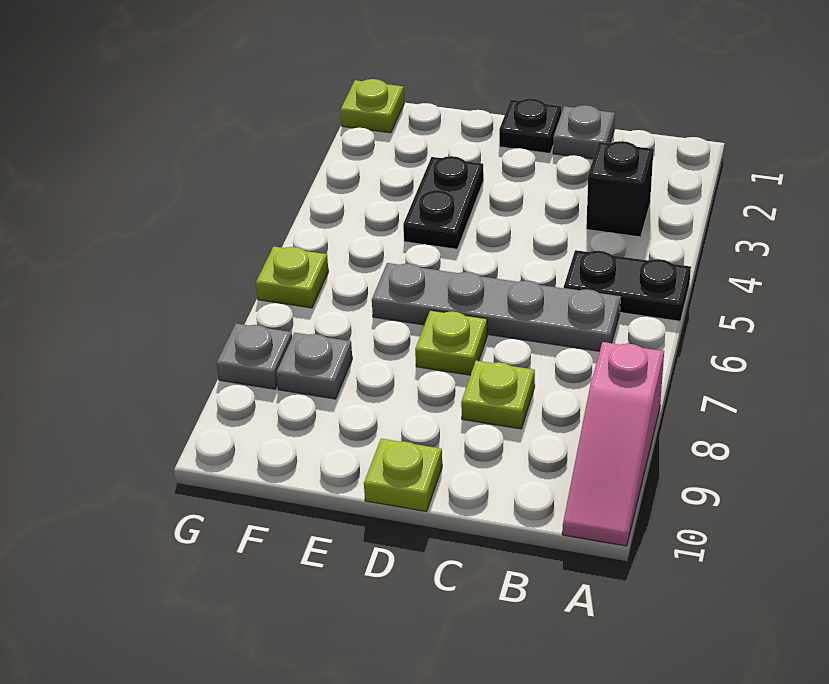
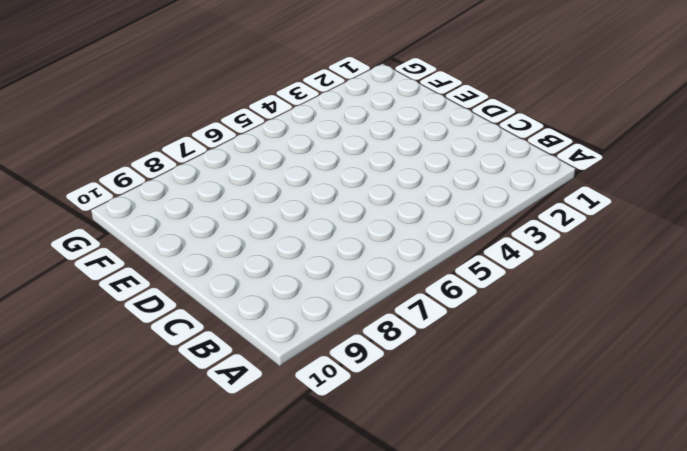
none -> black plate A5:B5 level 1
none -> pink slope A8:A10 level 1 top 8
none -> black brick B3 level 1

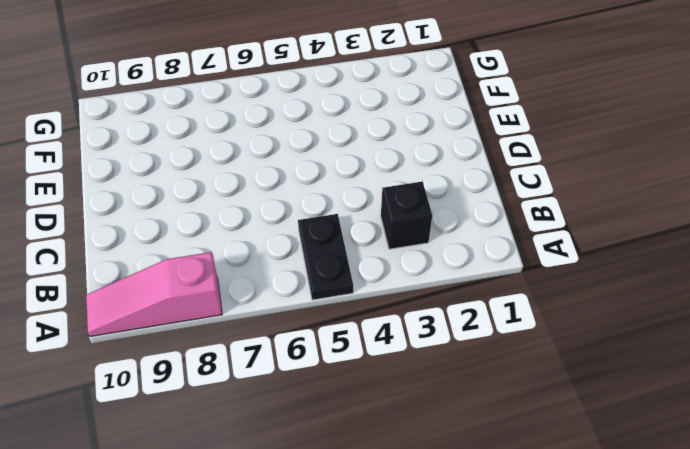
none -> grey plate B6:E6 level 1
none -> grey plate C1 level 1
none -> lime plate C8 level 1

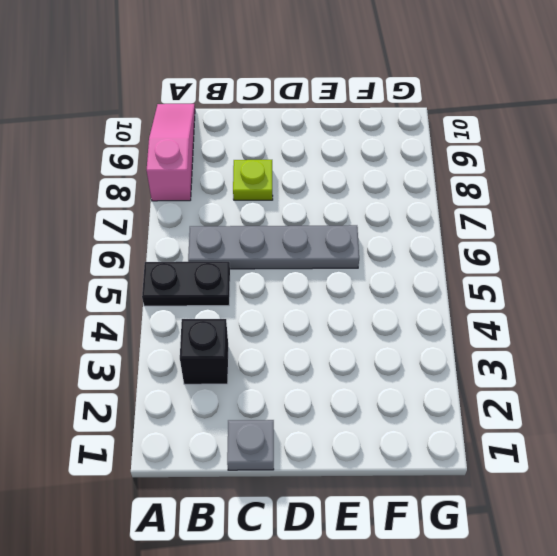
none -> black plate D1 level 1
none -> lime plate D7 level 1
none -> lime plate D10 level 1

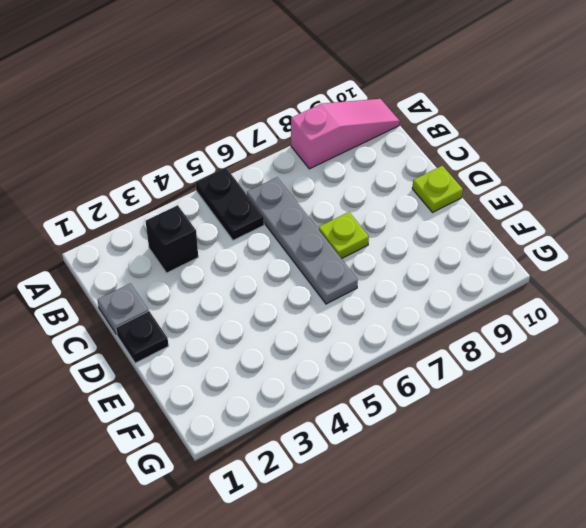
none -> lime plate C8 level 1
none -> black plate E3:E4 level 1
none -> grey plate F8 level 1

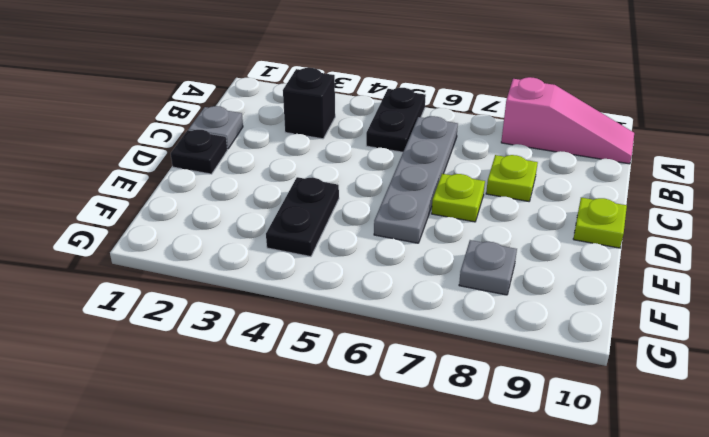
black plate E4:F4 level 1 -> black plate E3:E4 level 1
none -> lime plate G1 level 1
none -> lime plate G6 level 1
none -> grey plate G8 level 1

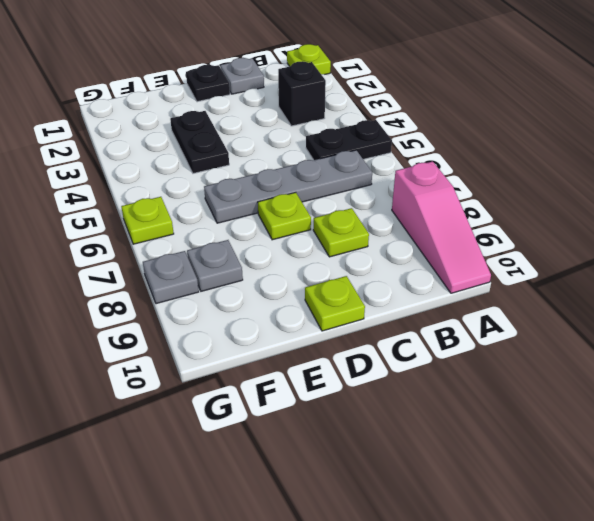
lime plate A1 level 1 -> lime plate G1 level 1

